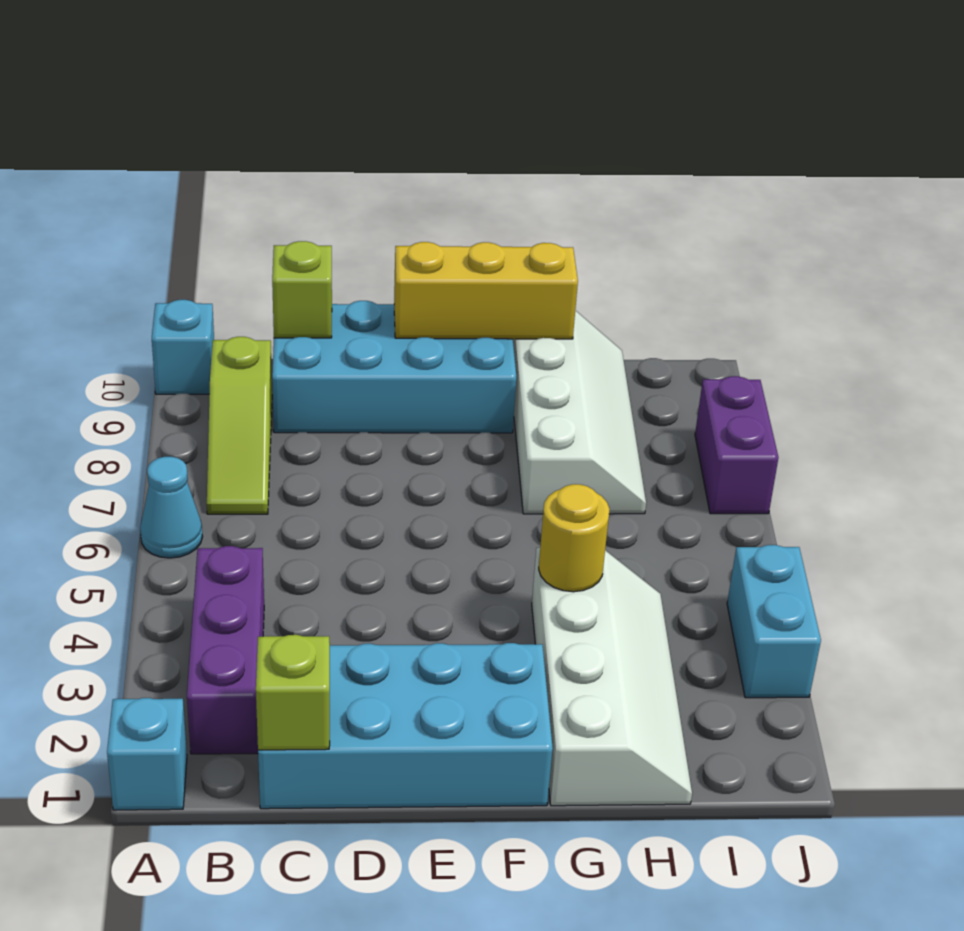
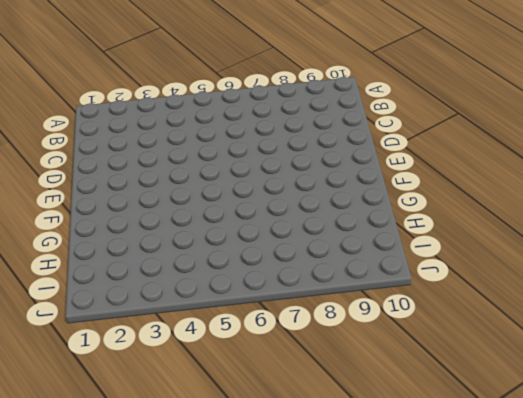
none -> cyan brick A1 level 1
none -> cyan cone A6 level 1
none -> cyan brick A10 level 1

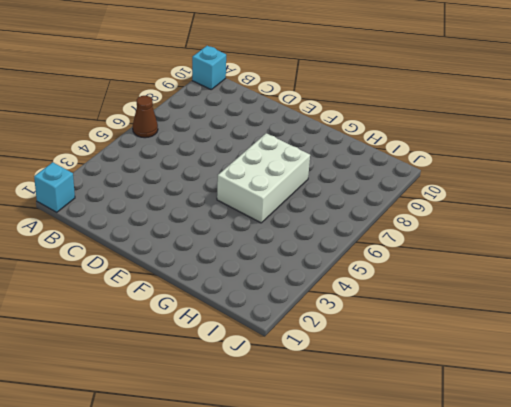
brown cone A6 level 1 -> cyan cone A6 level 1
white brick F5:G7 level 1 -> white slope G7:H10 level 1 top G
none -> purple brick B2:B4 level 1
none -> lime slope B7:B9 level 1 top 9
none -> cyan brick C1:F2 level 1

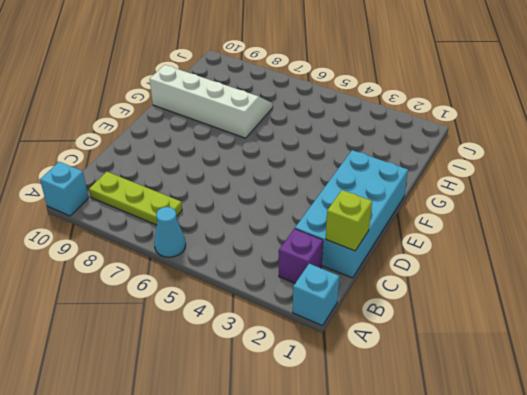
purple brick B2 level 1 -> purple brick B2:B4 level 1
lime plate B7:B9 level 1 -> lime slope B7:B9 level 1 top 9
none -> cyan brick C9:F10 level 1
none -> white slope G1:H4 level 1 top G
none -> cyan brick J3:J4 level 1

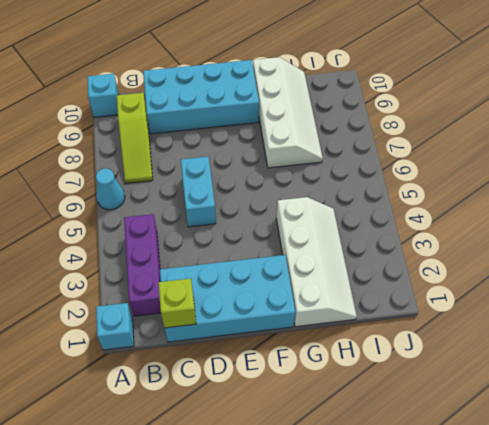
cyan brick D5:D6 level 1 -> cyan brick J3:J4 level 1
none -> purple brick J7:J8 level 1
none -> lime brick C10 level 2
none -> yellow brick E10:G10 level 2

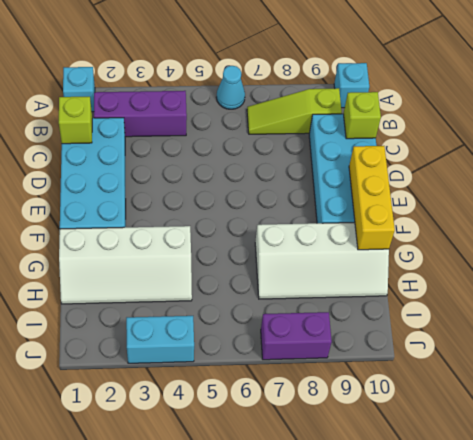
none -> yellow round brick G4 level 2

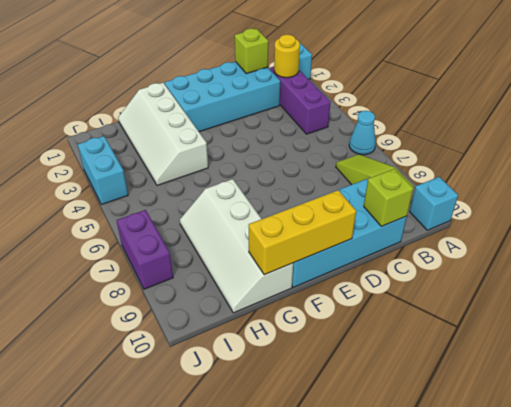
yellow round brick B2 level 2 -> yellow round brick G4 level 2

